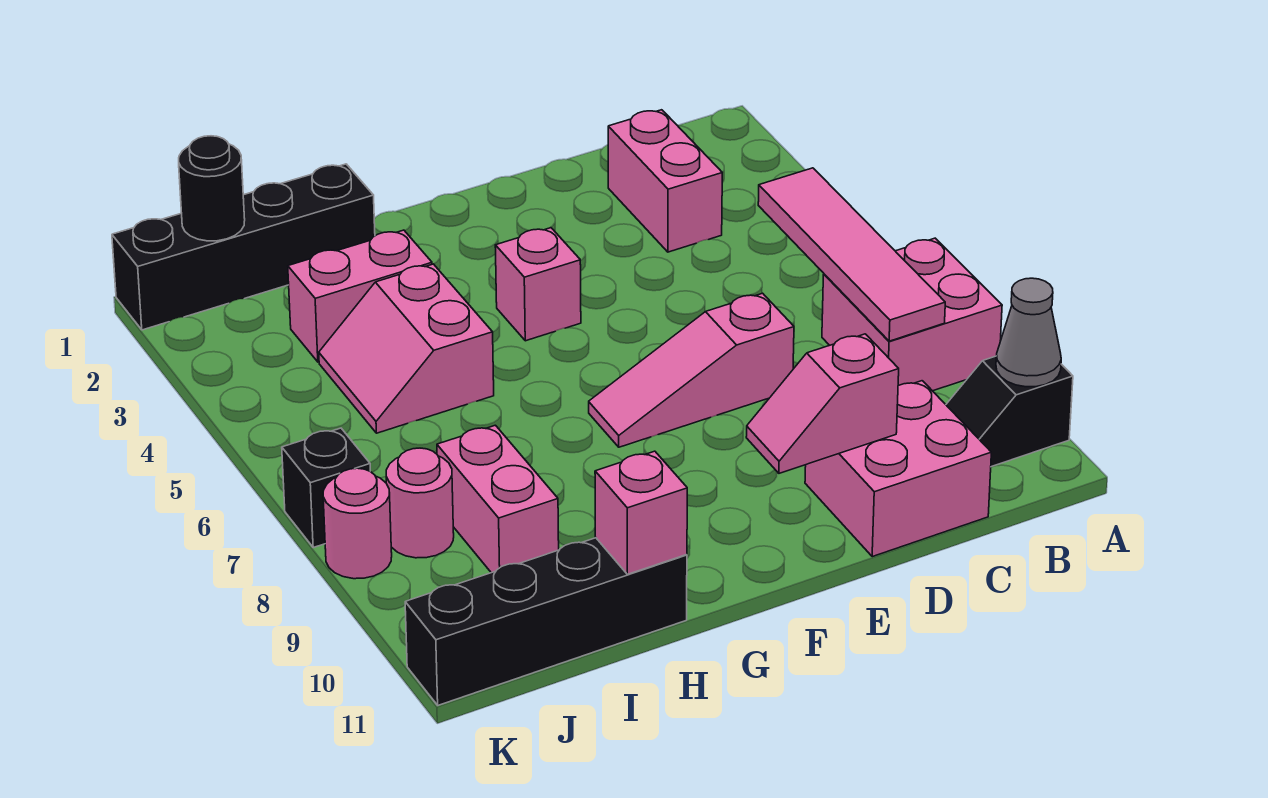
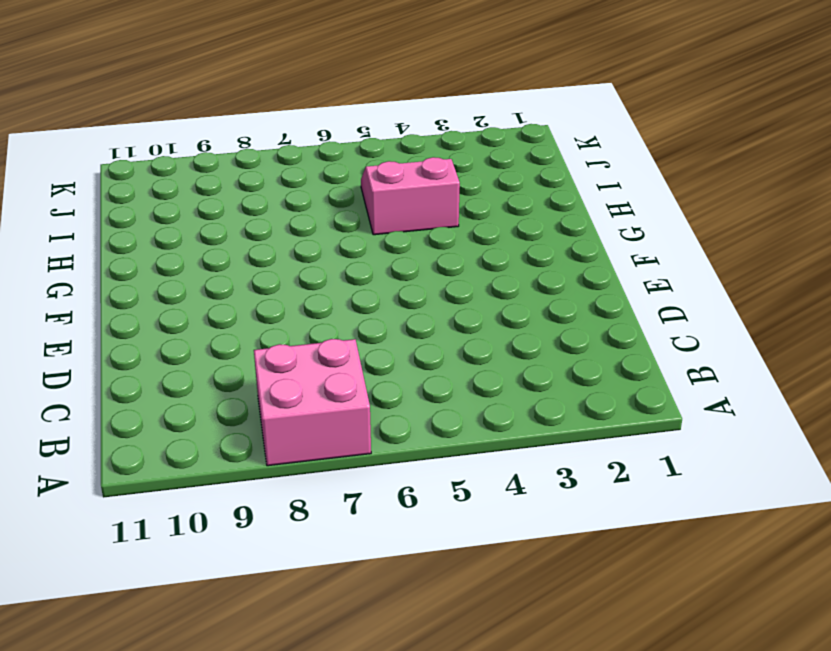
none -> black slope A10:B10 level 1 top A
none -> pink brick C2:C3 level 1
none -> pink brick C10:D11 level 1

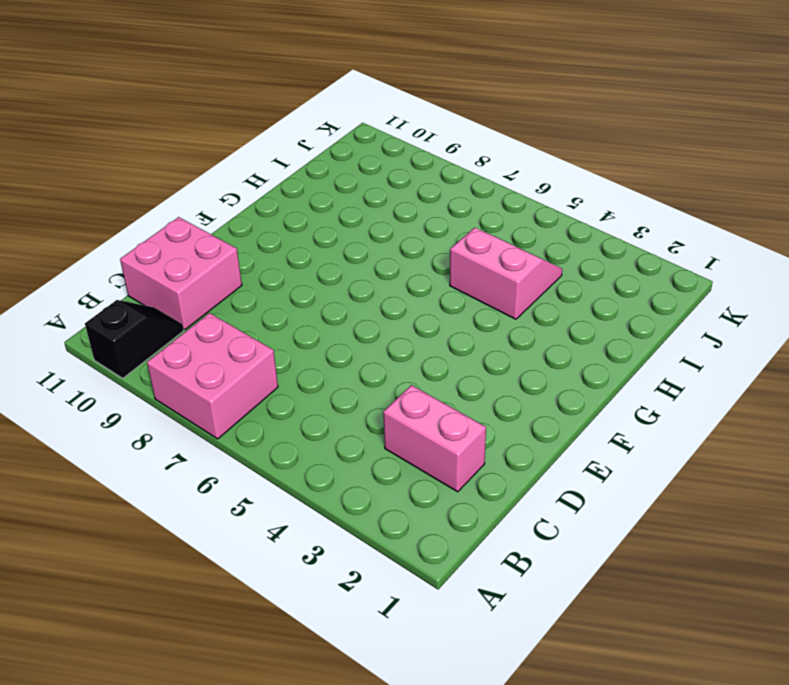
none -> pink slope D7:F7 level 1 top D
none -> pink brick F4 level 1
none -> black brick H1:K1 level 1

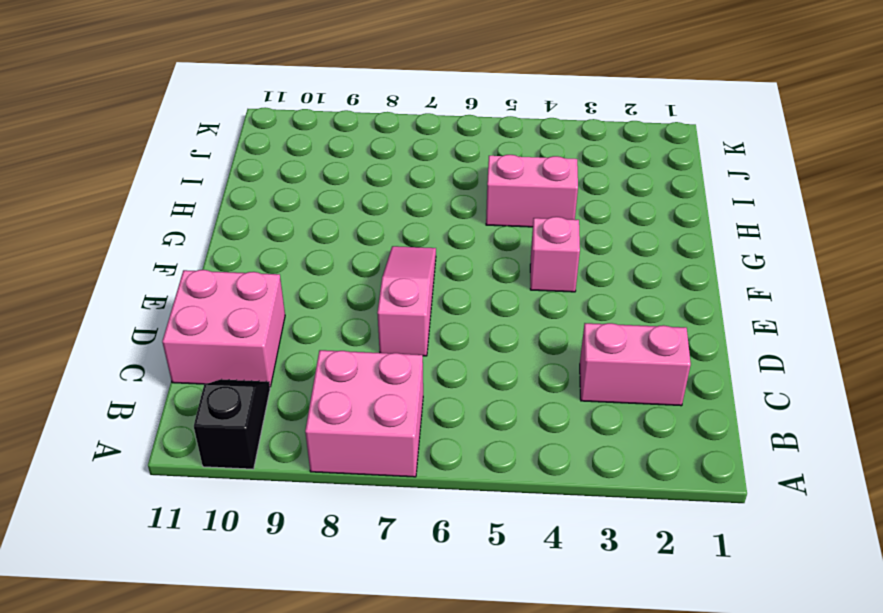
none -> black brick H1:K1 level 1
none -> pink brick H3:I3 level 1
none -> black brick H11:K11 level 1

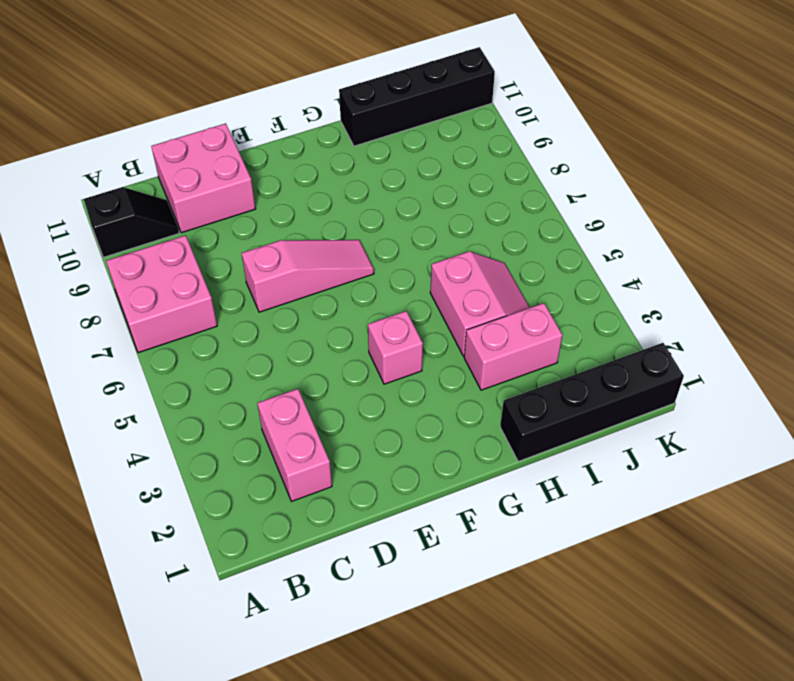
none -> pink brick I8:I9 level 1
none -> pink round brick J8 level 1
none -> black brick K7 level 1

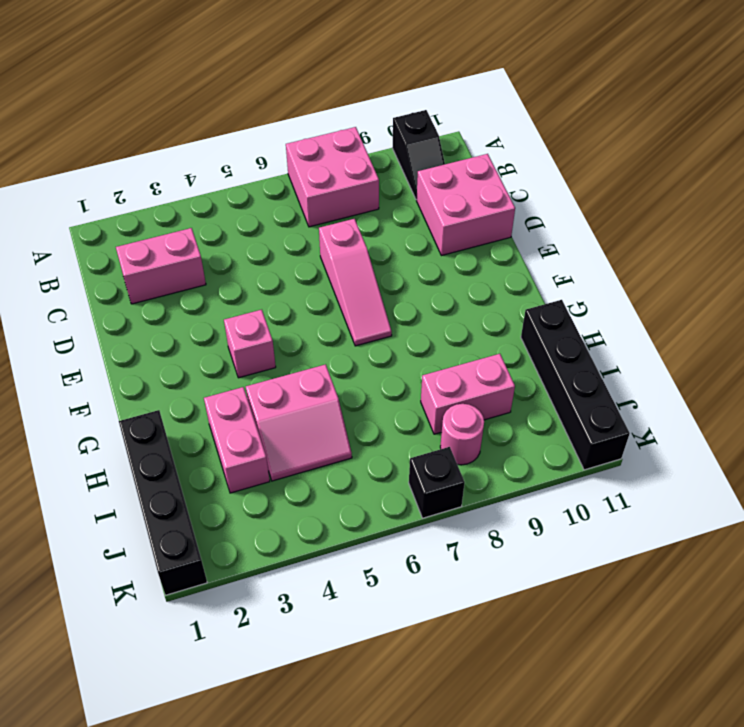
none -> pink round brick K8 level 1
none -> grey cone A10 level 2
none -> pink tile B5:B8 level 2

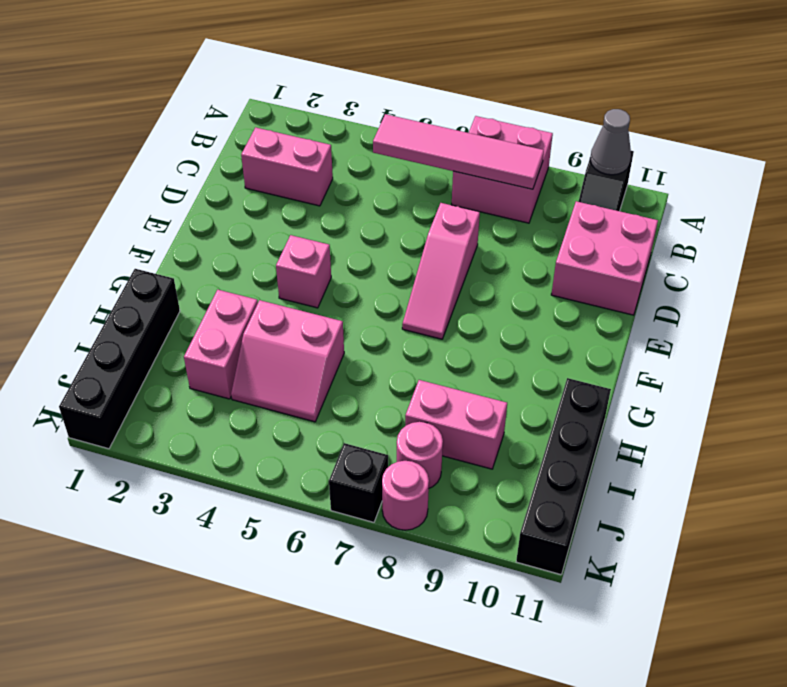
none -> pink slope D10:E10 level 2 top D
none -> pink brick H11 level 2
none -> black round brick J1 level 2

